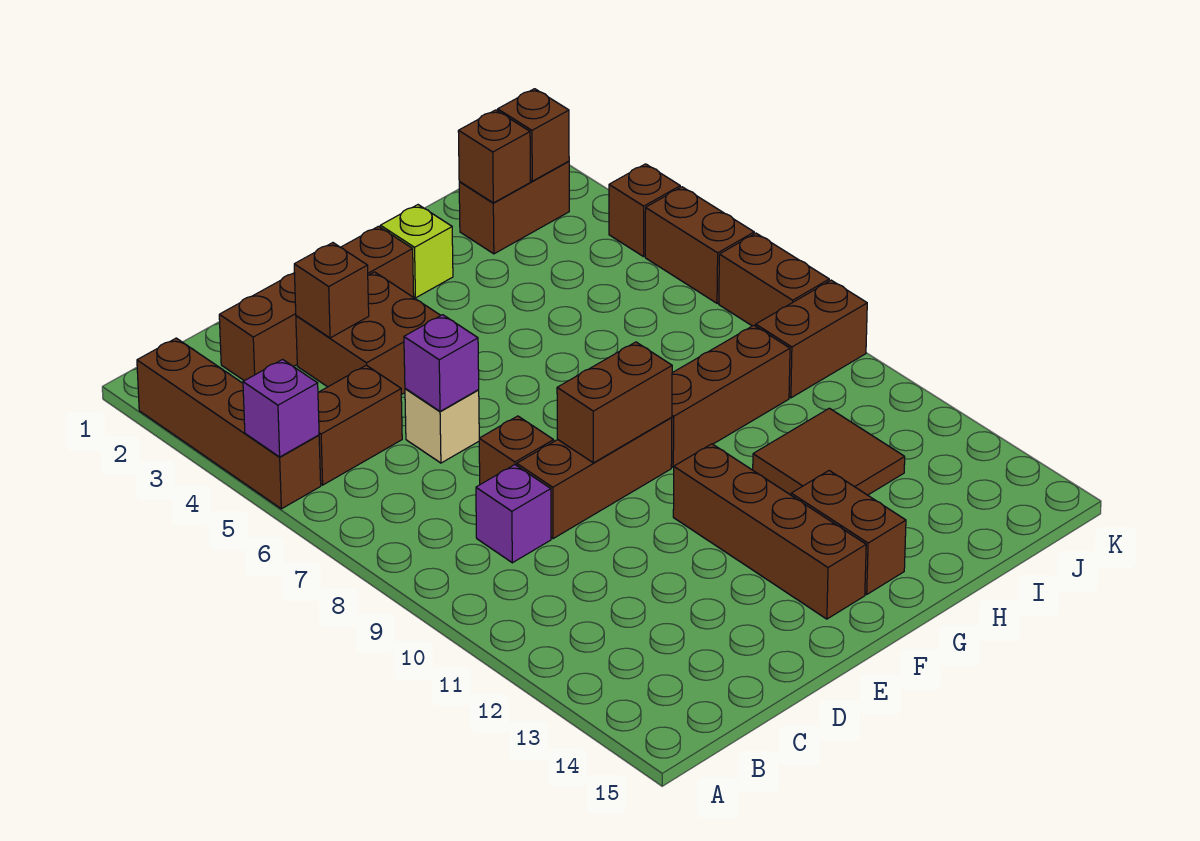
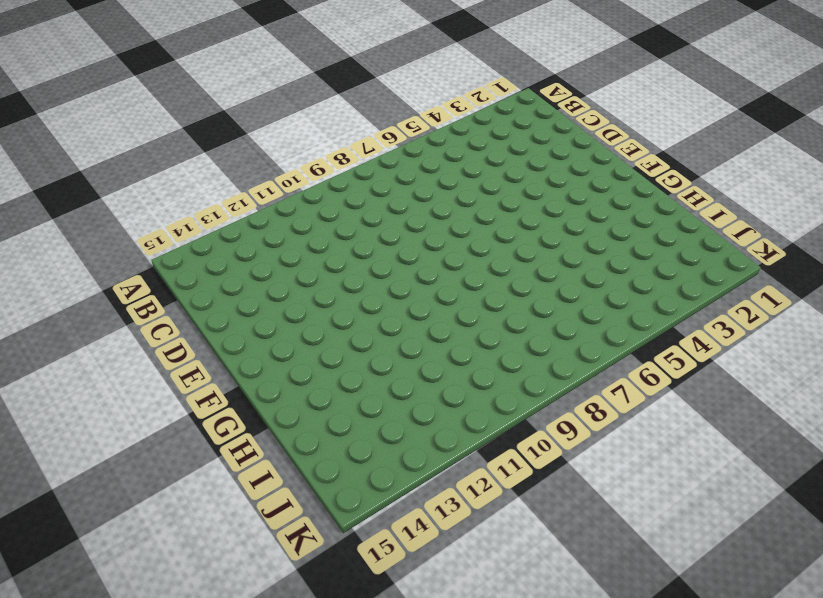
none -> brown brick A2:A5 level 1
none -> brown brick B5:C5 level 1
none -> brown brick C2:F2 level 1

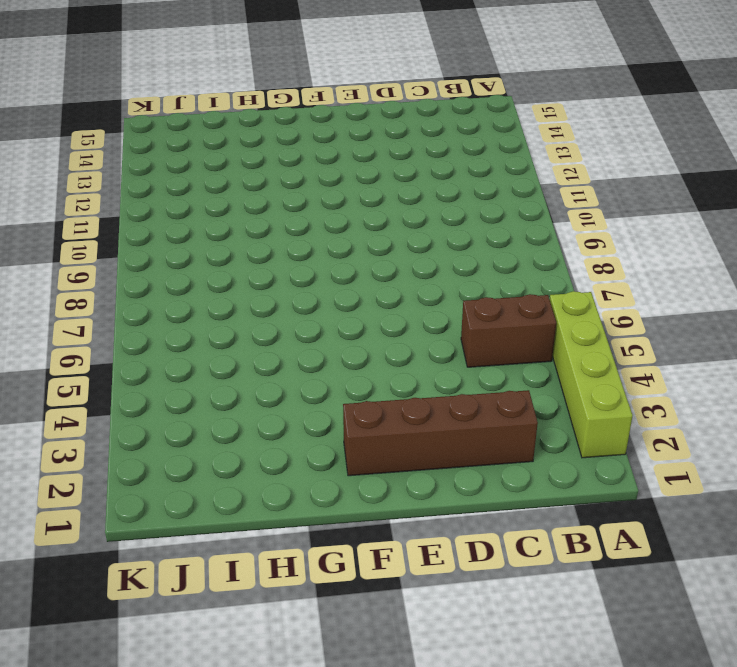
lime brick A2:A5 level 1 -> brown brick A2:A5 level 1
none -> purple brick C9 level 1
none -> brown brick D3:E4 level 1
none -> tan brick D6 level 1

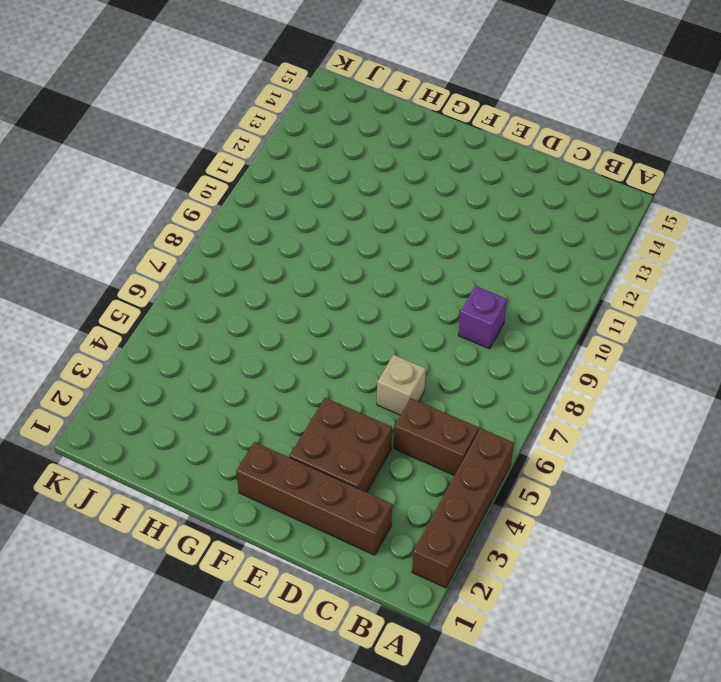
none -> brown brick D8 level 1
none -> brown brick D9:F9 level 1
none -> brown brick F11:F14 level 1

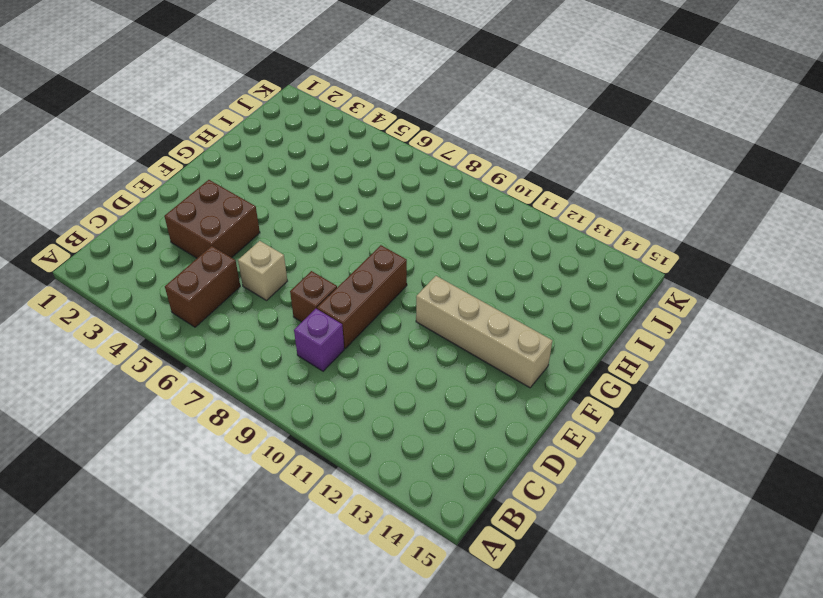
tan brick F11:F14 level 1 -> brown brick F11:F14 level 1
none -> brown brick A2:A5 level 1
none -> brown brick C2:F2 level 1
none -> lime brick G2 level 1

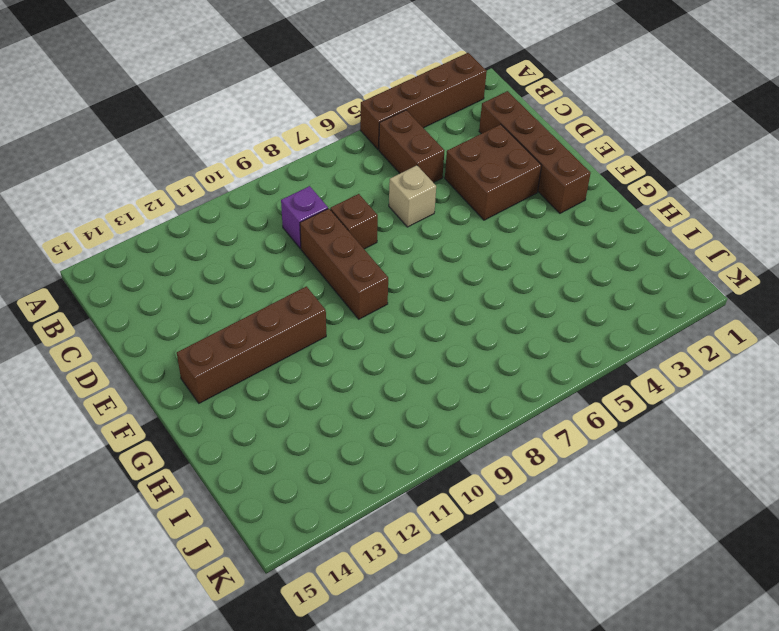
none -> lime brick G2 level 1
none -> brown brick G9:I9 level 1
none -> brown brick G13:G14 level 1

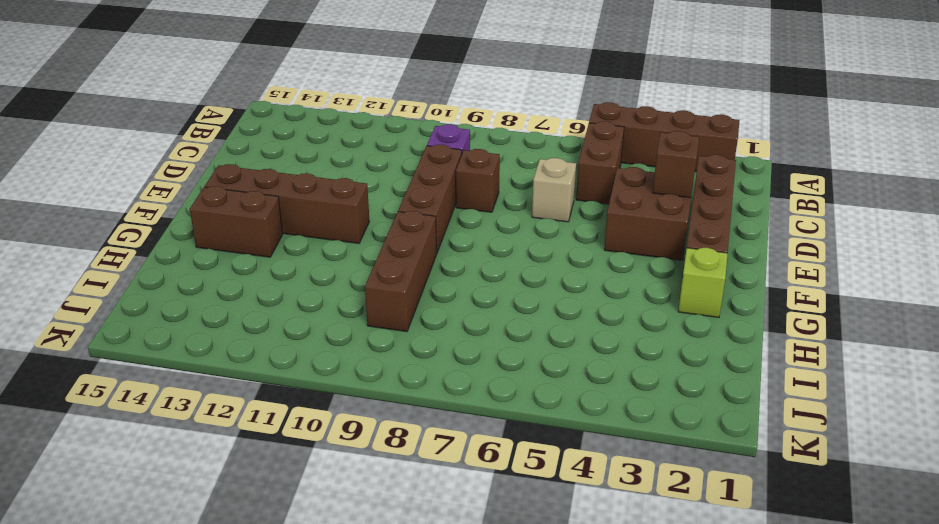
none -> brown tile H11:I12 level 1
none -> brown brick I2:J2 level 1
none -> brown brick J9:K9 level 1

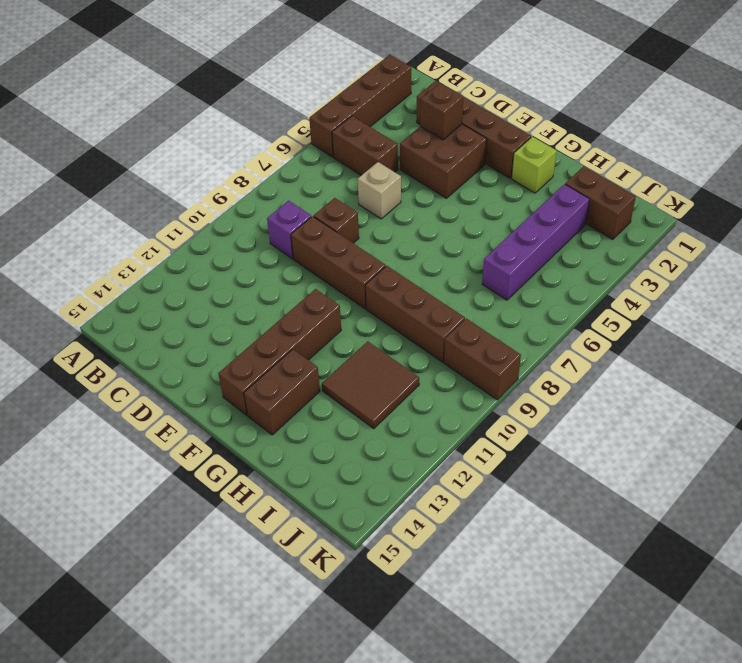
purple brick I3:I6 level 1 -> none
none -> brown brick K4 level 1
none -> brown brick K5:K6 level 1
none -> brown brick K7:K8 level 1

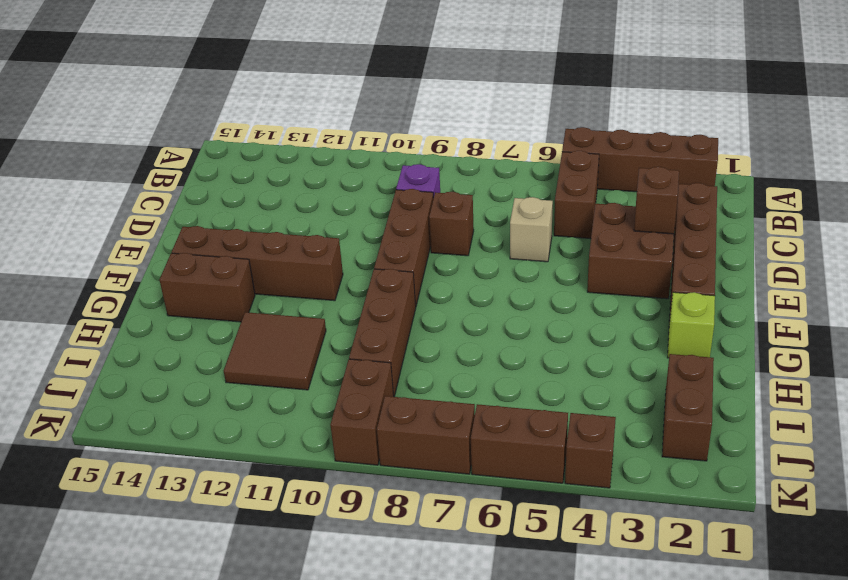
none -> purple brick A5 level 2
none -> purple brick D6 level 2
none -> brown brick E9:F9 level 2

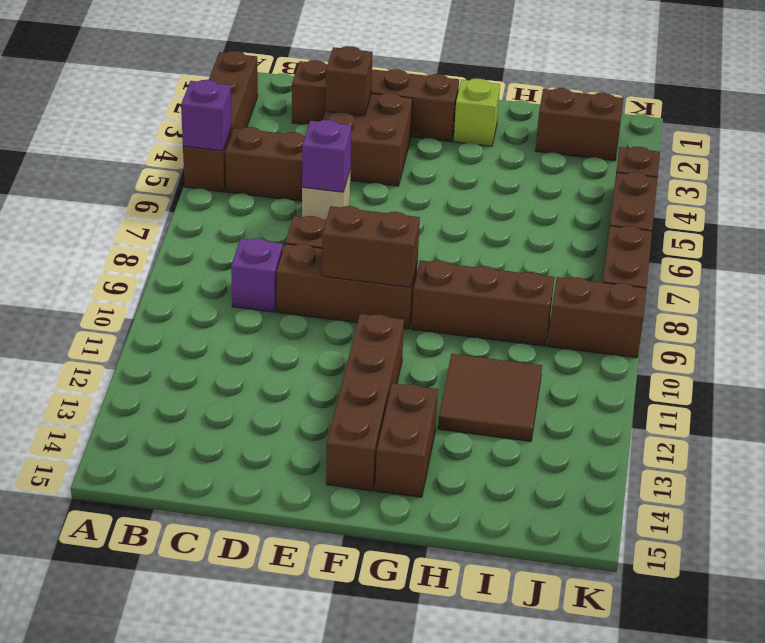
none -> brown brick I2 level 2
none -> brown brick J2 level 2

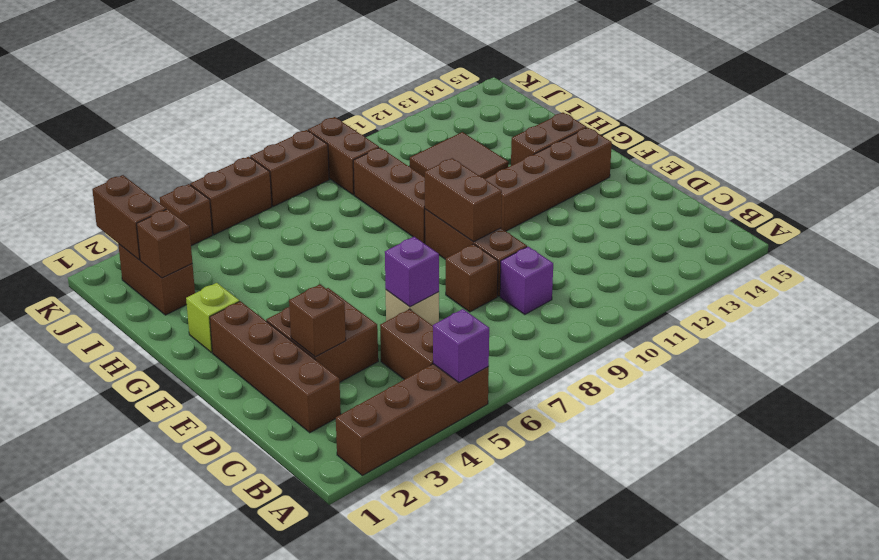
brown brick J2:K2 level 2 -> brown brick J2 level 2

